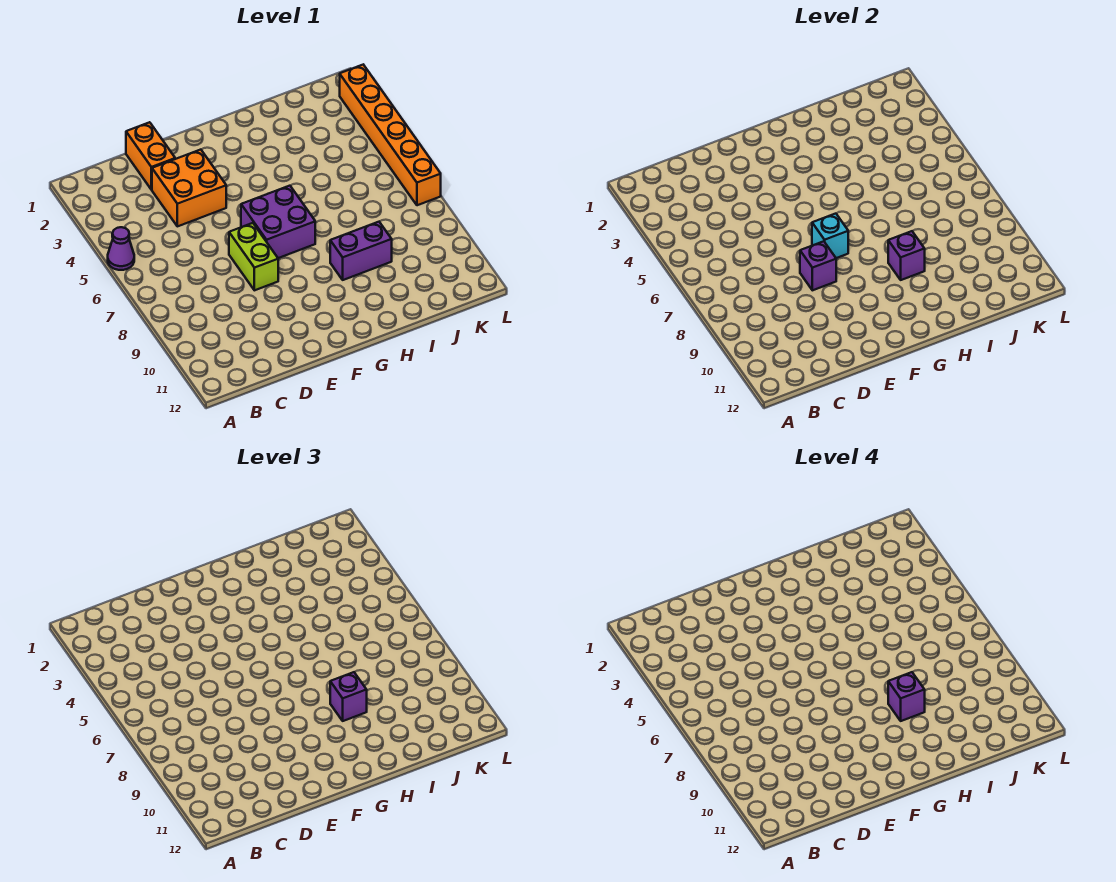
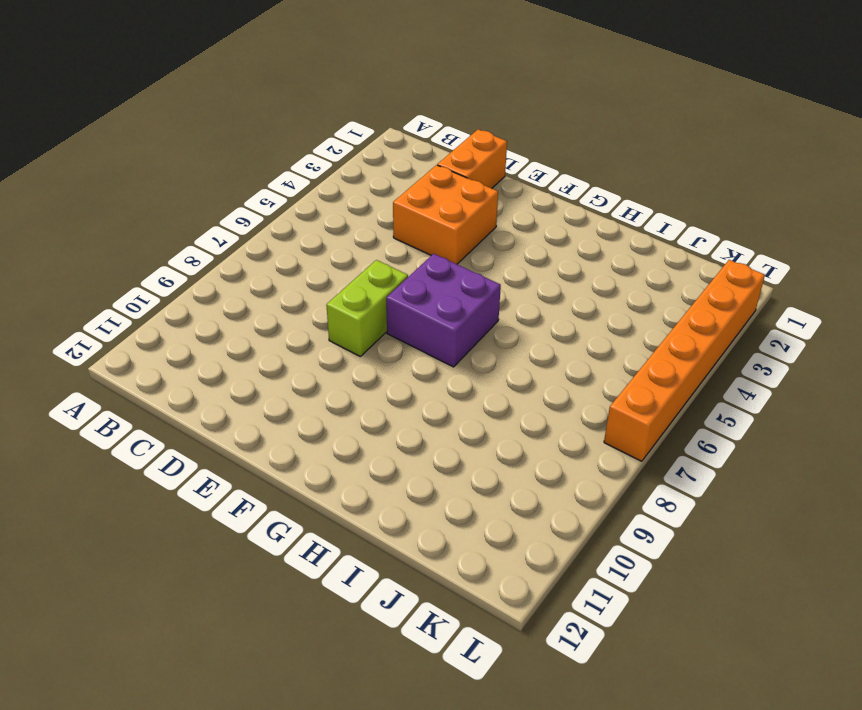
none -> purple cone A5 level 1
none -> purple brick H9:I9 level 1
none -> purple brick E8 level 2

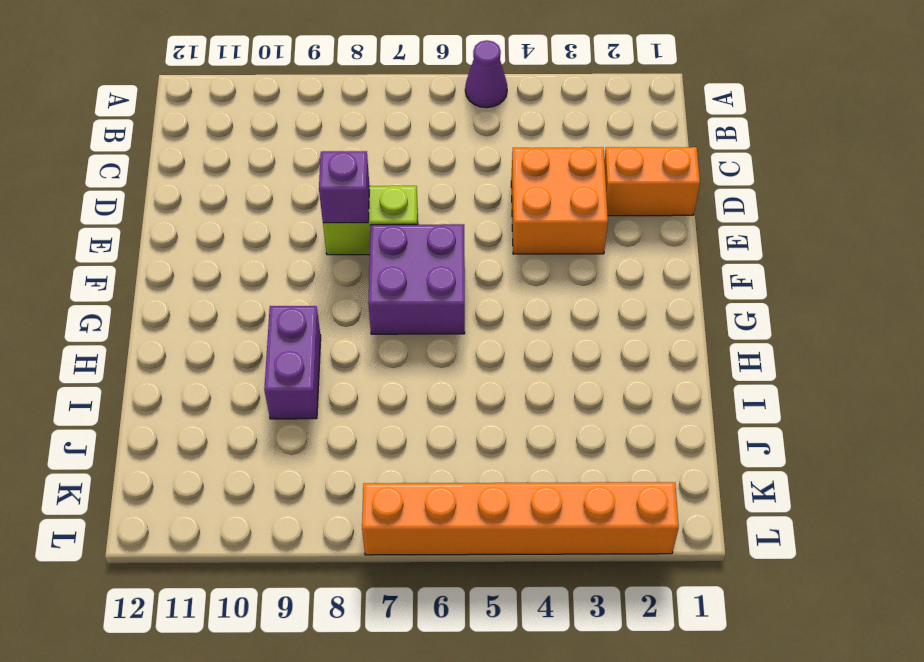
none -> cyan brick F7 level 2
none -> purple brick H9 level 2
none -> purple brick H9 level 3

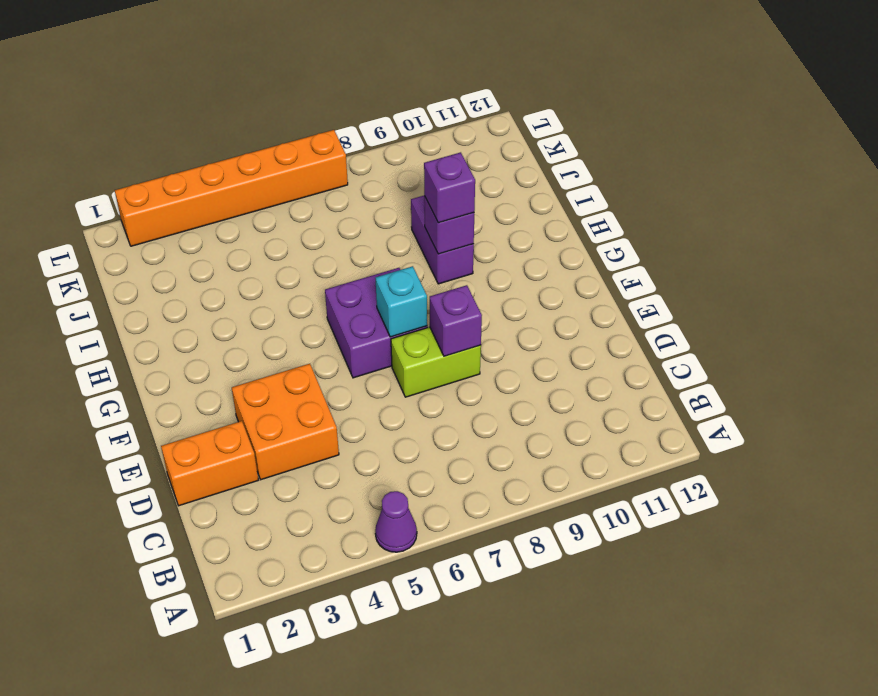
none -> purple brick H9 level 4

